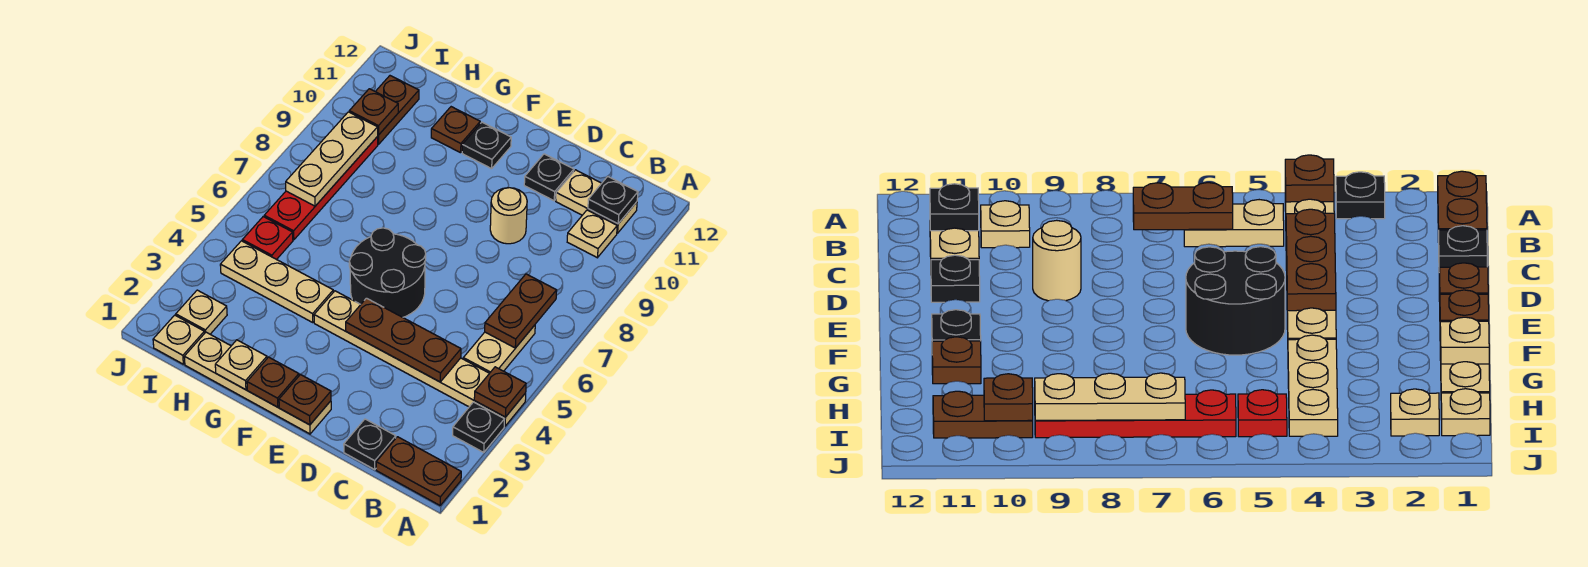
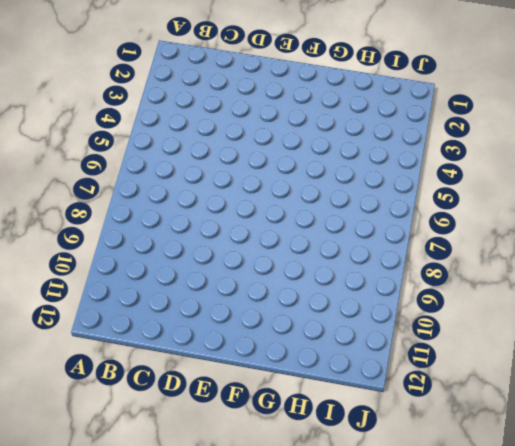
none -> brown plate A1:B1 level 1
none -> black plate A3 level 1
none -> tan plate A4:F4 level 1

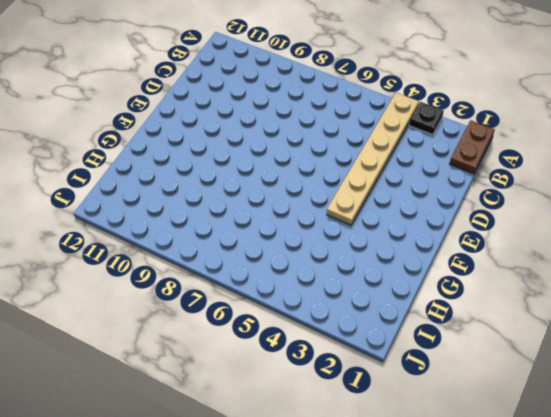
none -> tan plate B5:B6 level 1
none -> tan plate B10 level 1
none -> tan plate B11:C11 level 1

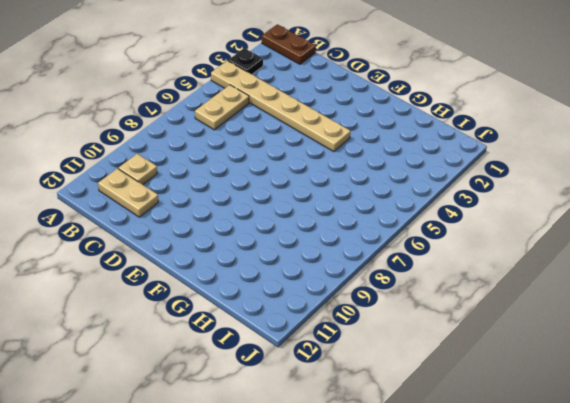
none -> black plate C1 level 1
none -> tan round brick D9 level 1
none -> black plate D11 level 1

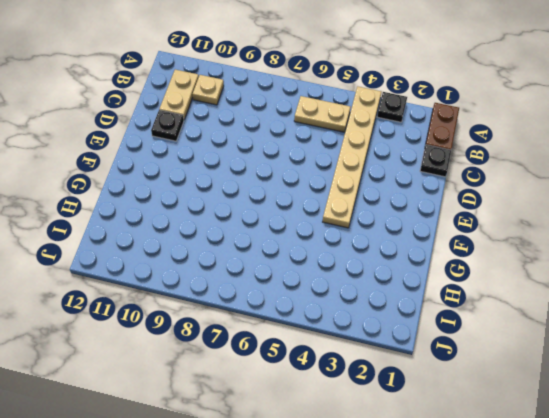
none -> tan round brick D9 level 1
none -> tan plate E1:H1 level 1
none -> black round brick E5:F6 level 1

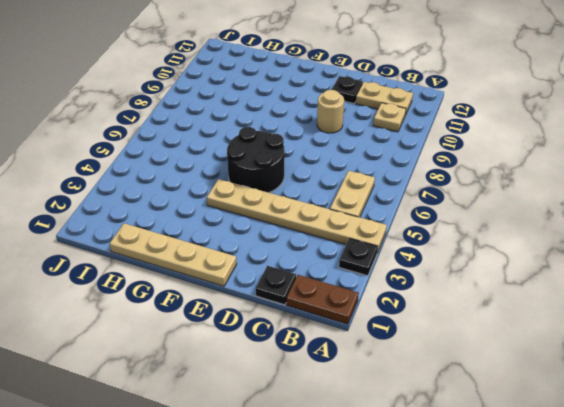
none -> black plate F11 level 1
none -> tan plate G4:I4 level 1
none -> brown plate G11 level 1

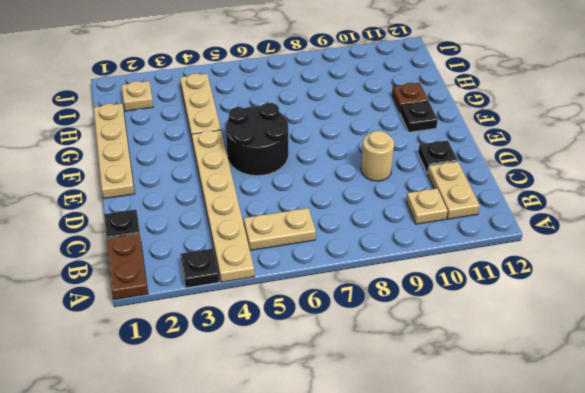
none -> tan plate I1 level 1
none -> red plate I5 level 1
none -> red plate I6:I9 level 1

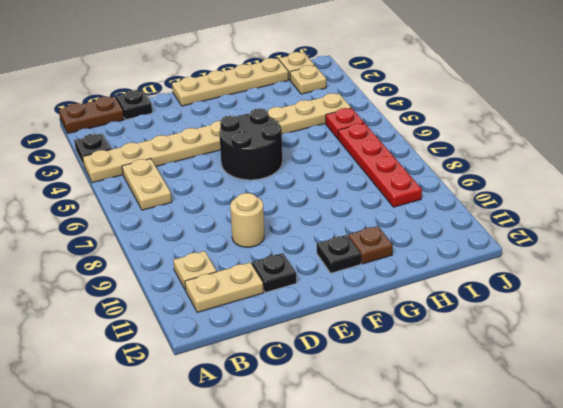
none -> brown plate I10:I11 level 1
none -> brown plate A4 level 2
none -> brown plate B6:B7 level 2

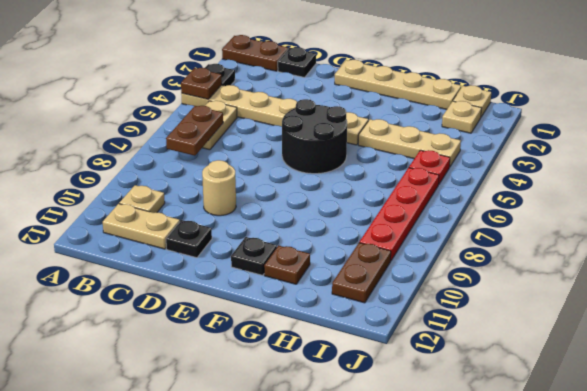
none -> black plate B11 level 2
none -> brown plate C4:E4 level 2
none -> brown plate E1 level 2

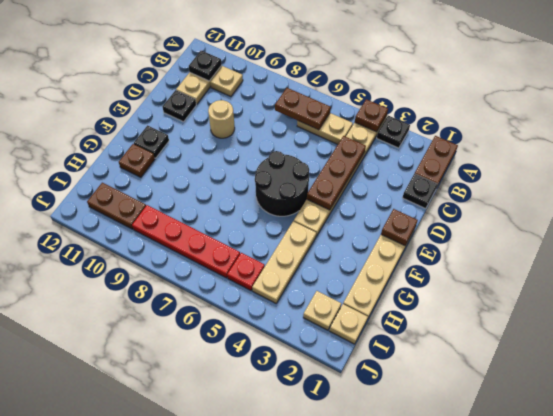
none -> brown plate F1 level 2
none -> tan plate G1 level 2
none -> tan plate I7:I9 level 2

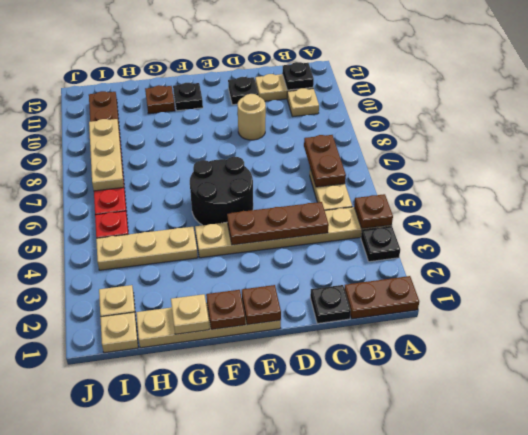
none -> brown plate I10 level 2

